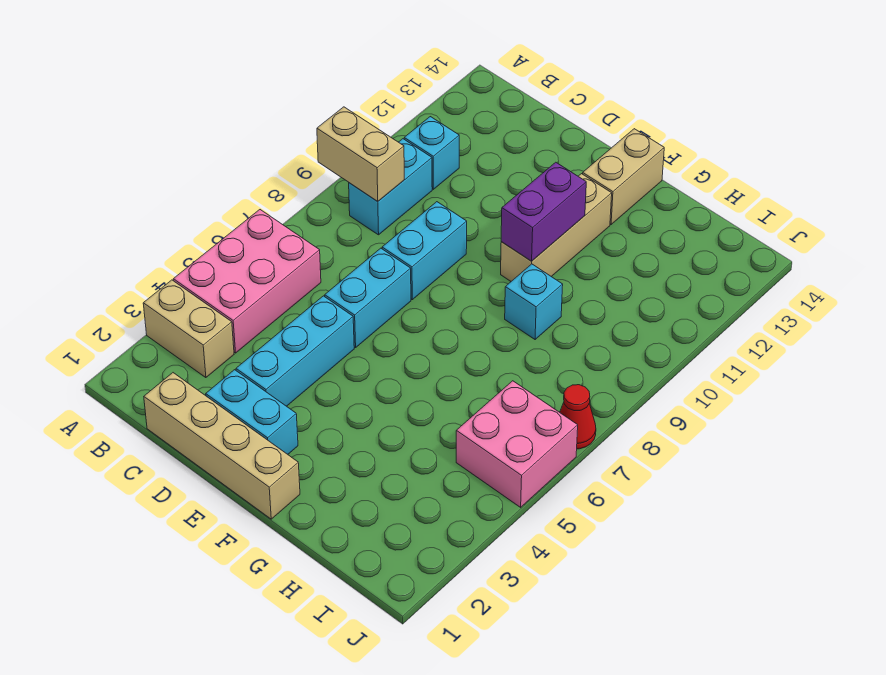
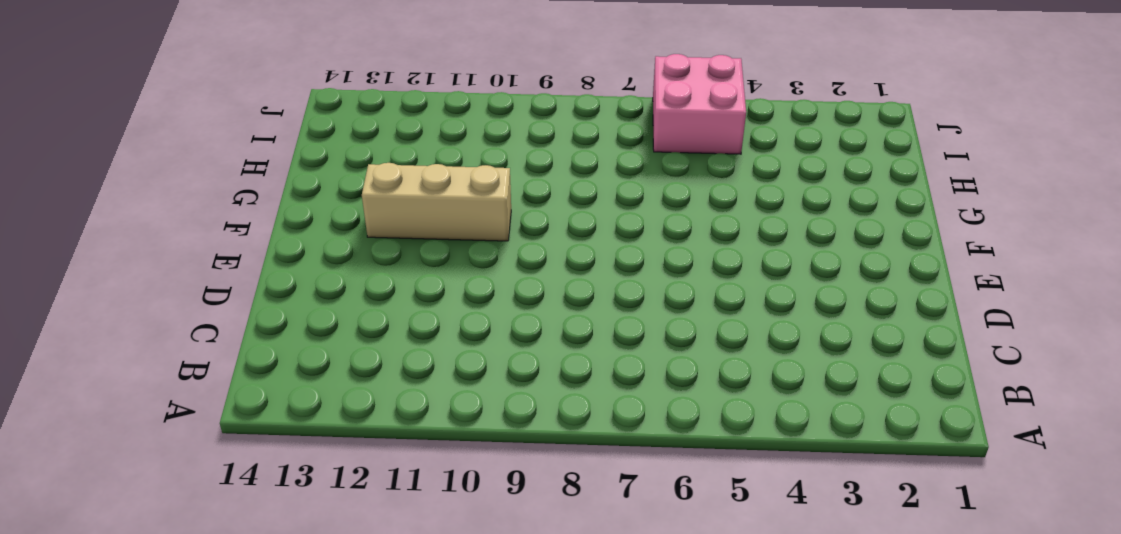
none -> tan brick A3:B3 level 1
none -> pink brick A4:B6 level 1
none -> cyan brick B9:B10 level 1

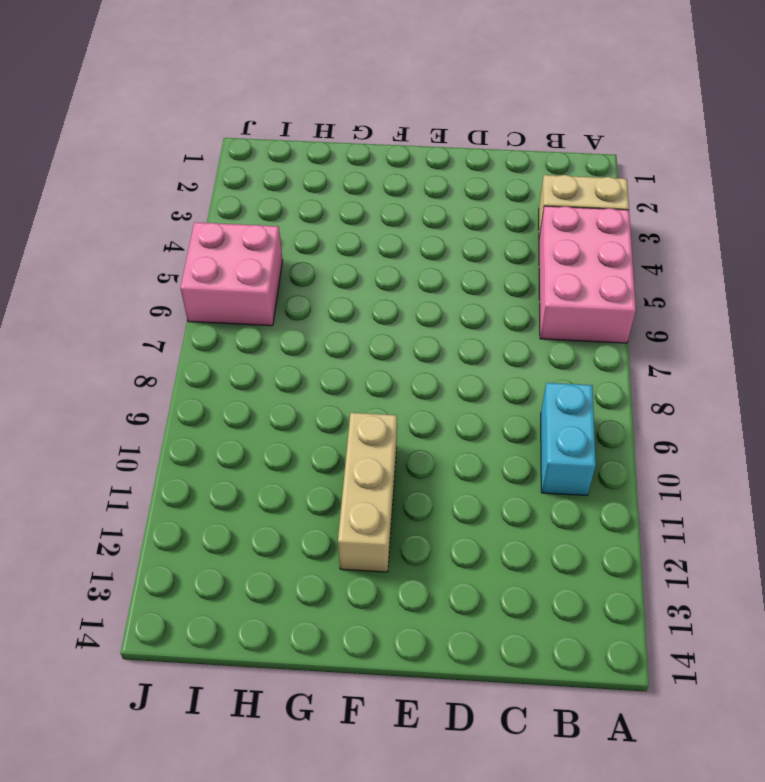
none -> cyan brick B11 level 1
none -> tan brick C1:F1 level 1
none -> cyan brick D2:E2 level 1

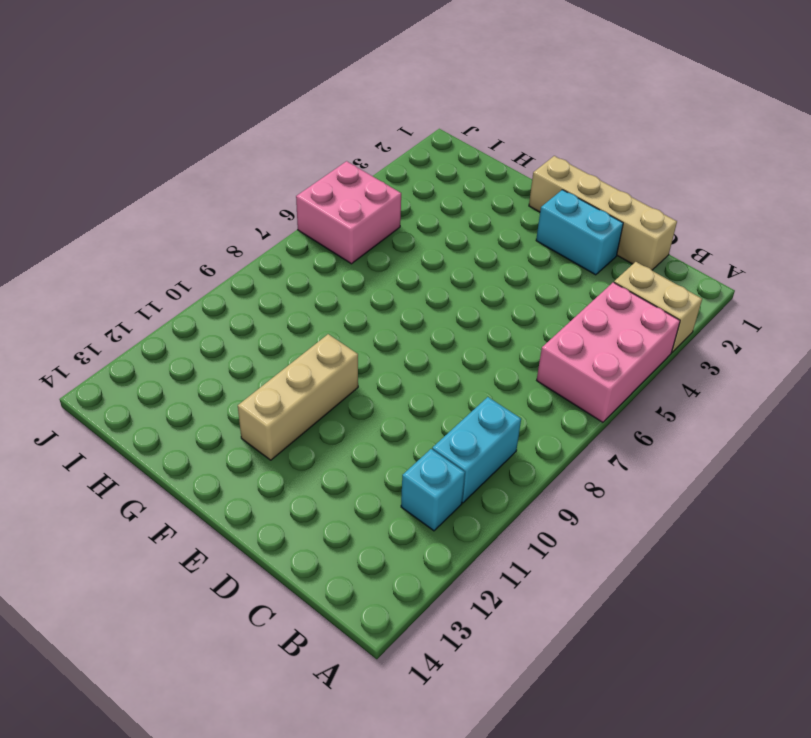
none -> cyan brick D3:D5 level 1
none -> cyan brick D6:D7 level 1
none -> cyan brick D8:D9 level 1

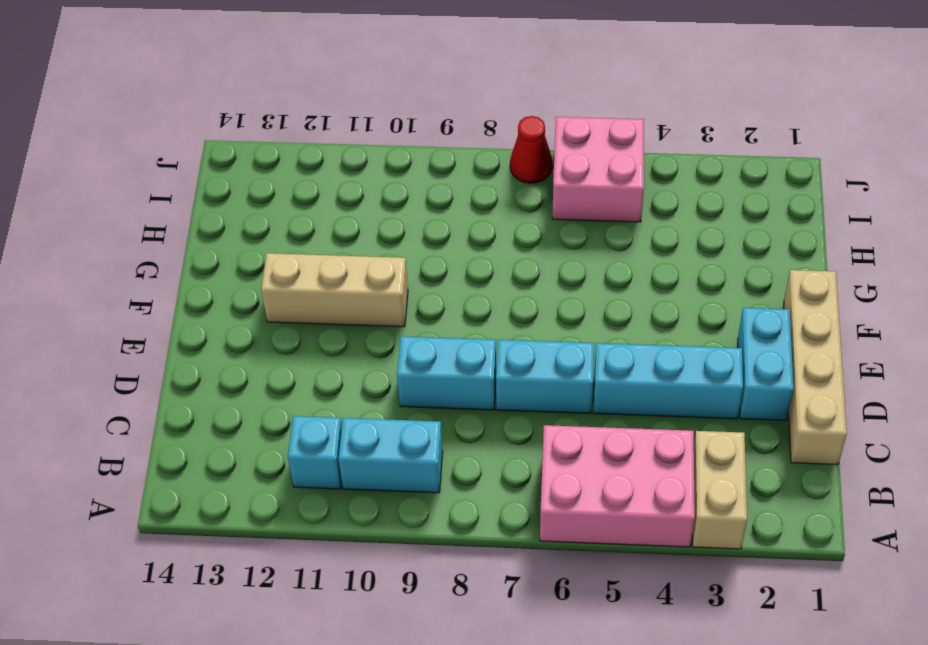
none -> tan brick F13:F14 level 1
none -> cyan brick G9 level 1
none -> tan brick A9:B9 level 2

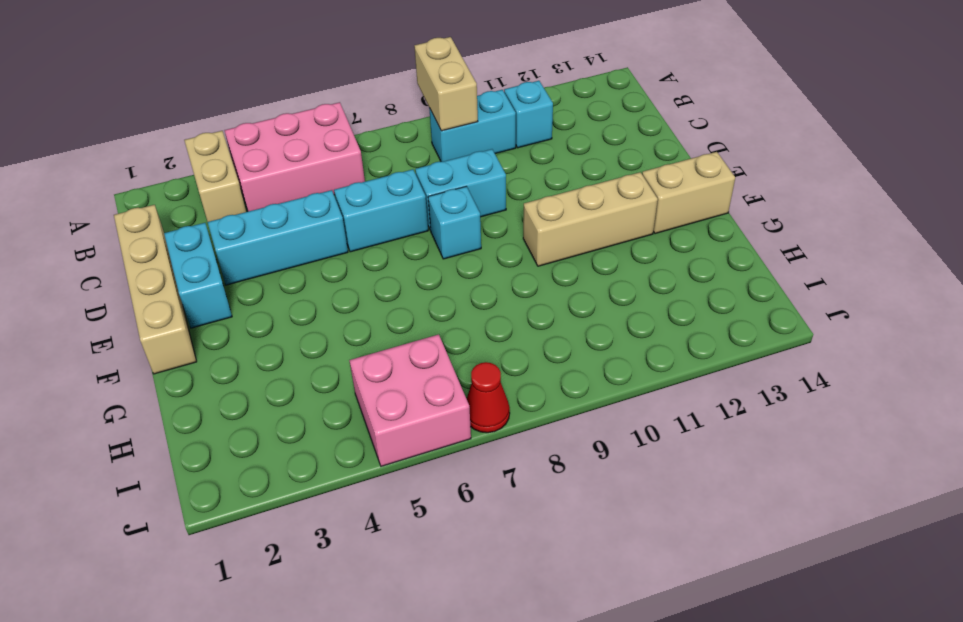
cyan brick E8 level 1 -> cyan brick G9 level 1
none -> purple brick F10:F11 level 2

